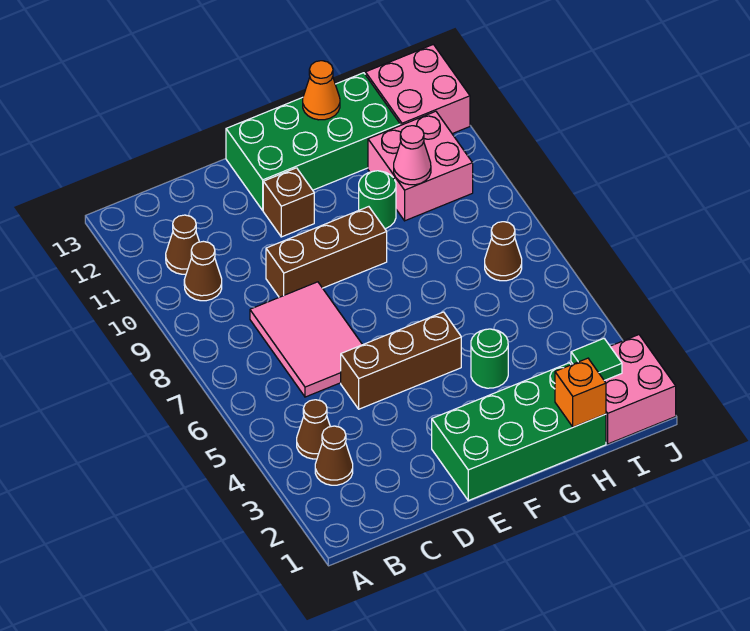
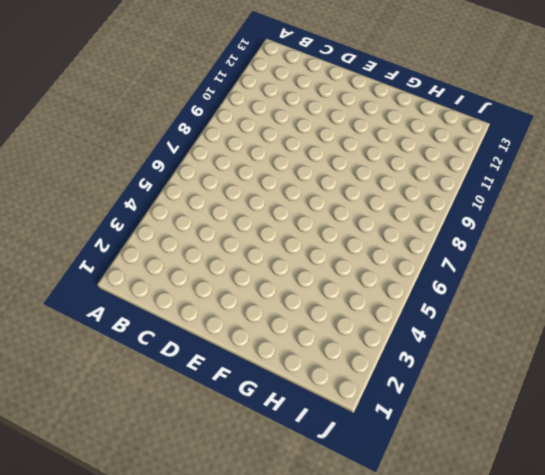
none -> brown cone B3 level 1
none -> brown cone B4 level 1
none -> brown cone B10 level 1

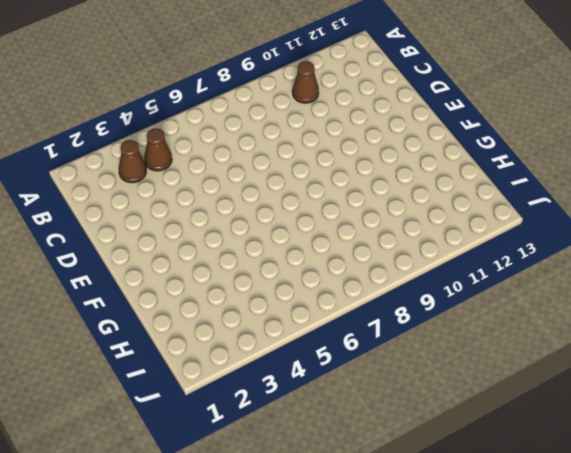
none -> brown cone B11 level 1
none -> pink tile C6:D8 level 1
none -> brown brick D5:F5 level 1

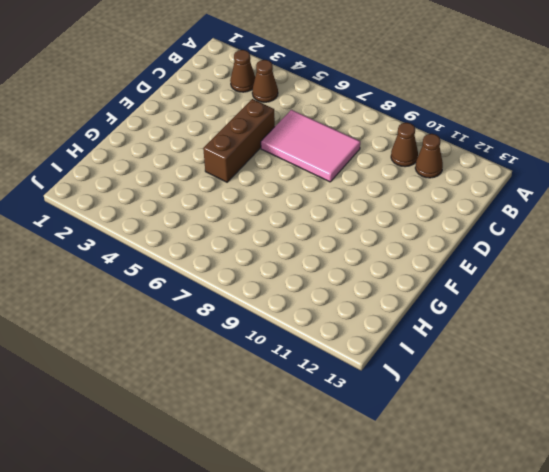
none -> brown brick D9:F9 level 1
none -> green brick E1:H2 level 1
none -> brown brick E11 level 1

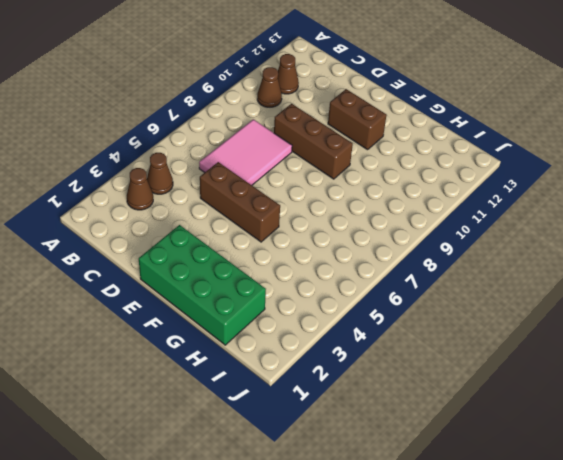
brown brick E11:F11 level 1 -> brown brick E11 level 1
none -> green brick E12:H13 level 1
none -> green round brick G4 level 1
none -> green round brick G10 level 1

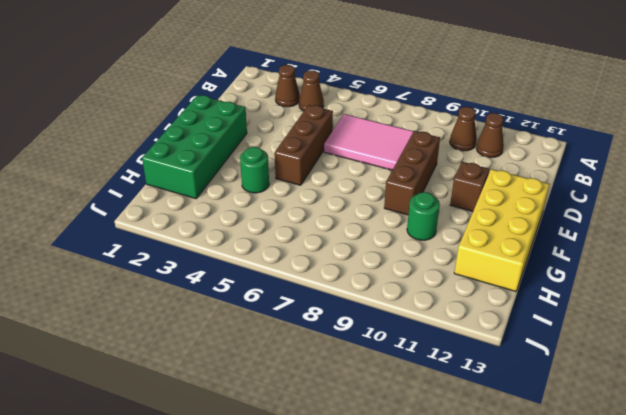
yellow brick E12:H13 level 1 -> green brick E12:H13 level 1
none -> pink brick H10:I11 level 1
none -> pink brick I1:J2 level 1
none -> brown cone I7 level 1

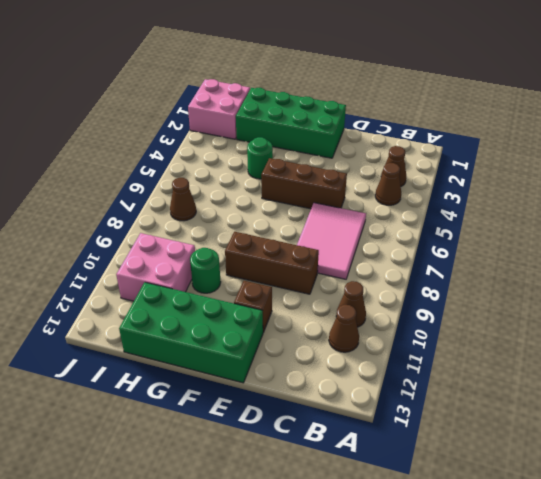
none -> pink brick I12:J13 level 1
none -> orange cone G13 level 2
none -> orange brick H1 level 2

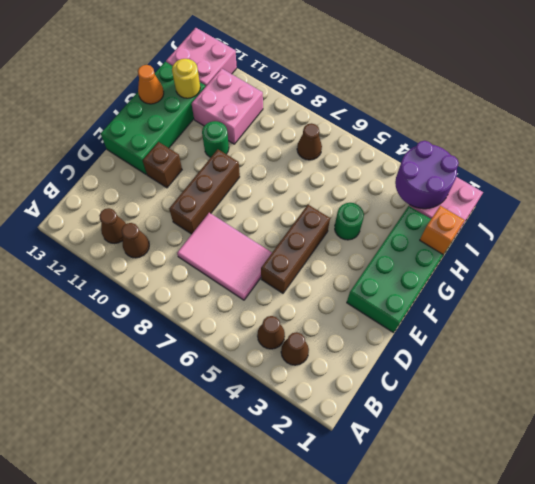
yellow round brick H12 level 2 -> none
purple round brick I2:J3 level 2 -> green tile I2 level 2
none -> pink cone H10 level 2

